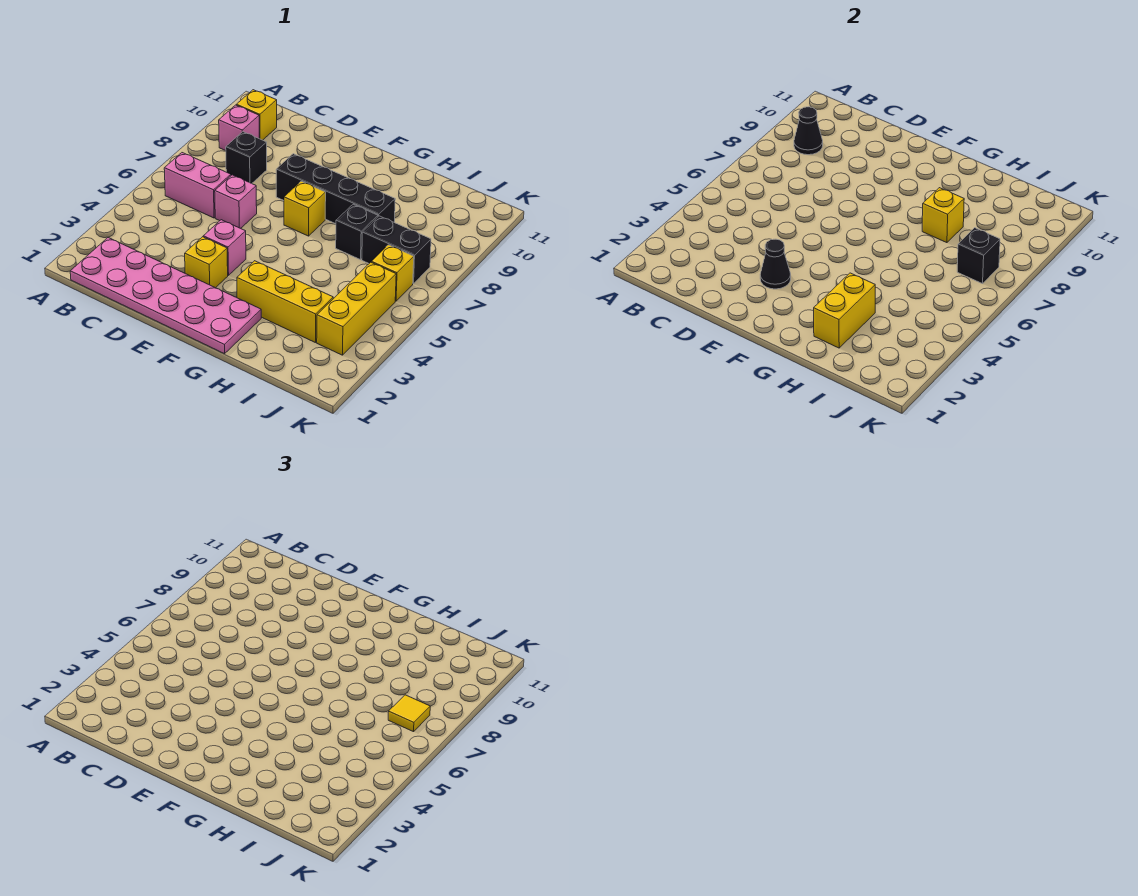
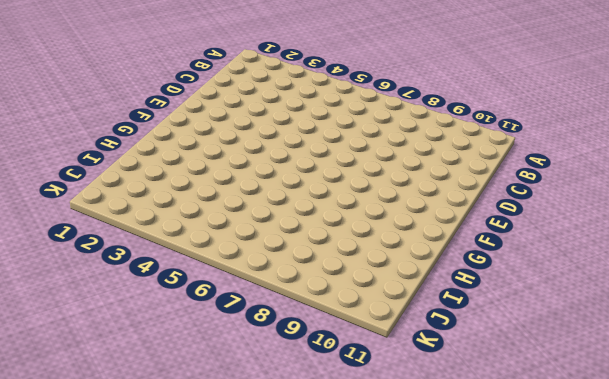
none -> pink plate B1:G2 level 1
none -> pink brick B6:C6 level 1
none -> pink brick B9 level 1

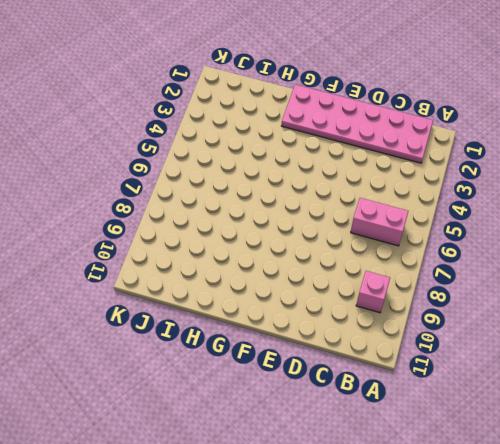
none -> yellow brick B10 level 1
none -> black brick C8 level 1
none -> pink brick D6 level 1

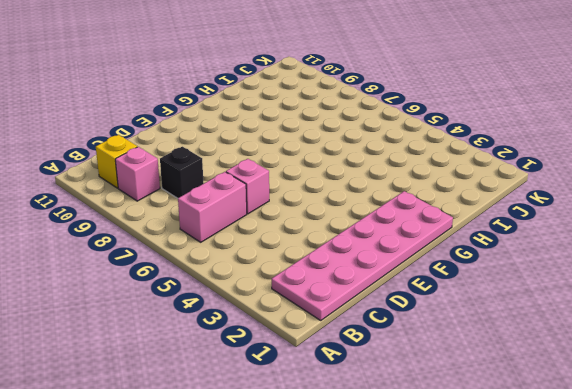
none -> yellow brick E3 level 1
none -> pink brick E4 level 1
none -> black brick E8:H8 level 1

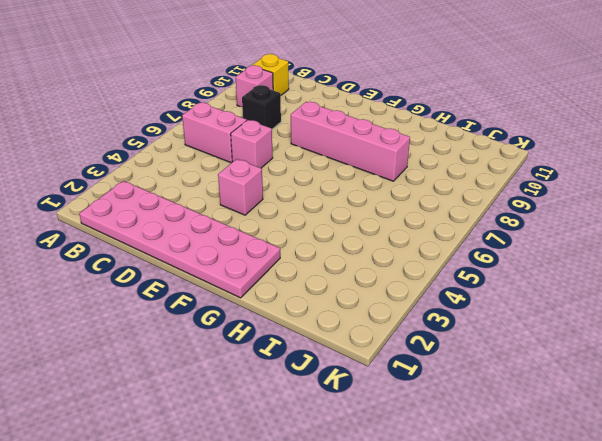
pink brick E8:H8 level 1 -> black brick E8:H8 level 1
none -> yellow brick E3 level 1
none -> yellow brick F7 level 1
none -> yellow brick G3:I3 level 1

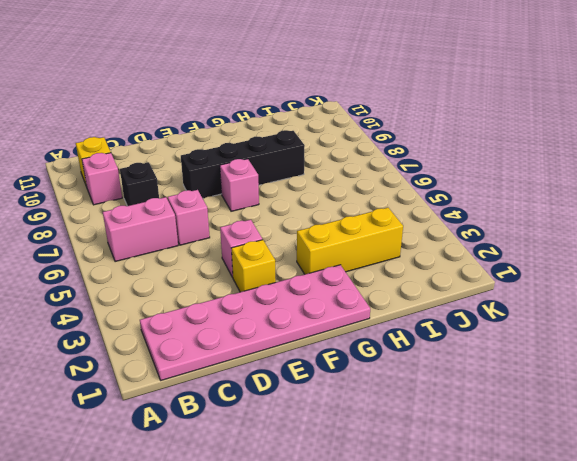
pink brick F7 level 1 -> yellow brick F7 level 1
none -> black brick H7 level 1
none -> black brick I7:J7 level 1
none -> yellow brick J3:J5 level 1

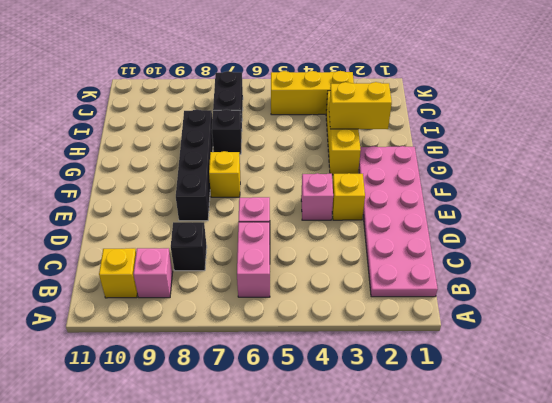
none -> yellow brick J6 level 1
none -> black cone B9 level 2
none -> black cone E3 level 2

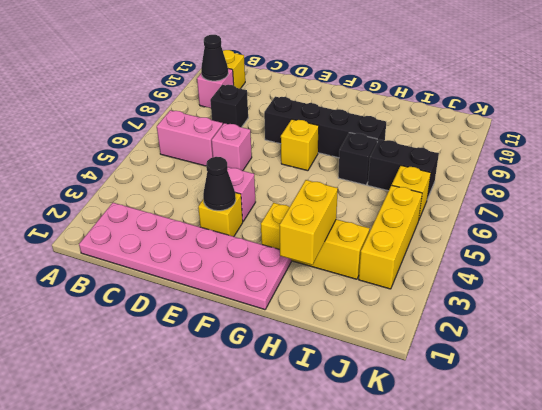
none -> yellow brick H8 level 2
none -> black brick J7 level 2
none -> yellow tile J7 level 3

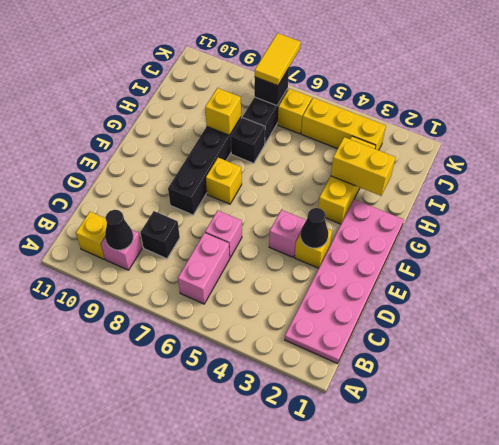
yellow tile J7:K7 level 3 -> yellow tile J7 level 3

